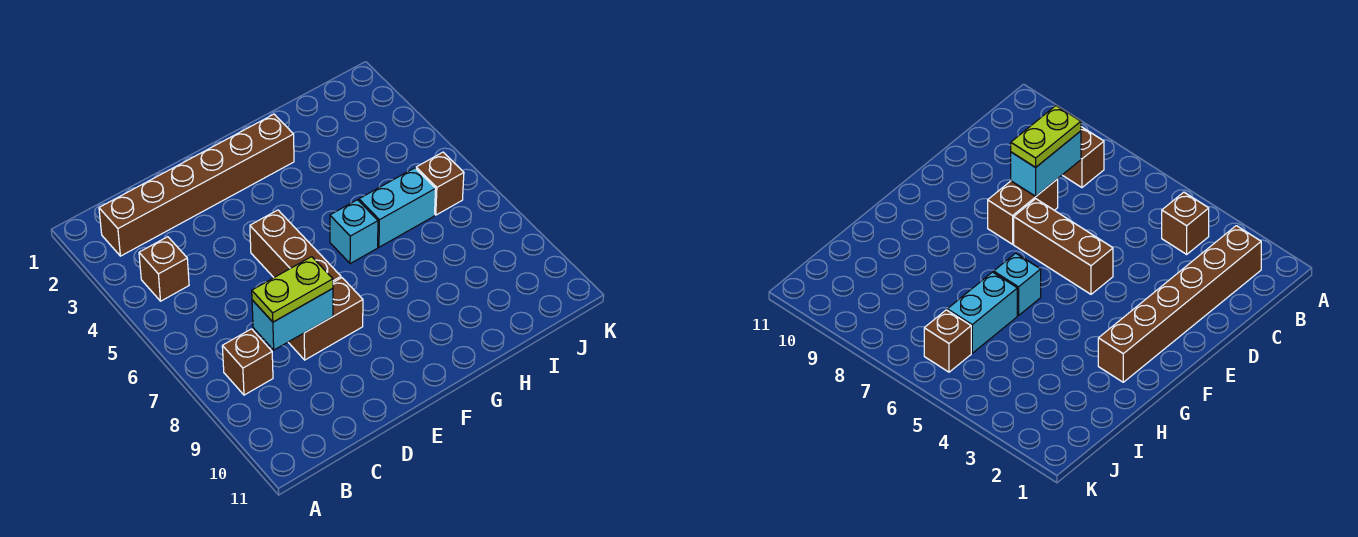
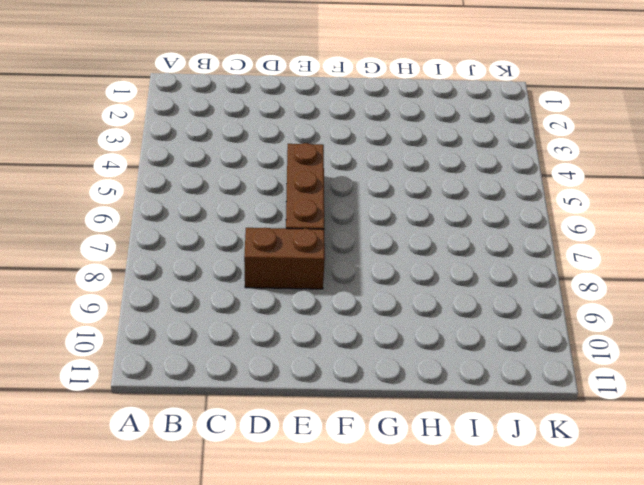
none -> brown brick B2:G2 level 1
none -> brown brick B4 level 1

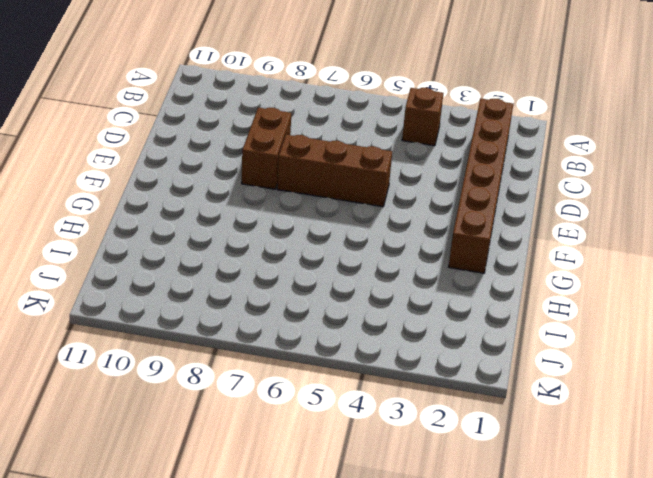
none -> brown brick B8 level 1
none -> cyan brick G6 level 1

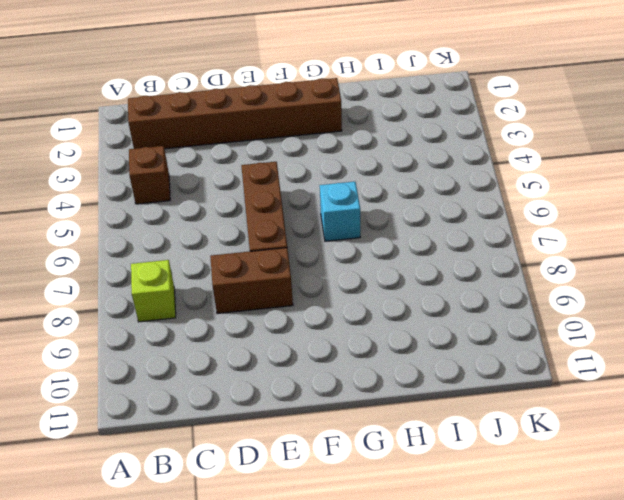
lime brick B8 level 1 -> brown brick B8 level 1
none -> cyan brick H6:I6 level 1
none -> brown brick J6 level 1

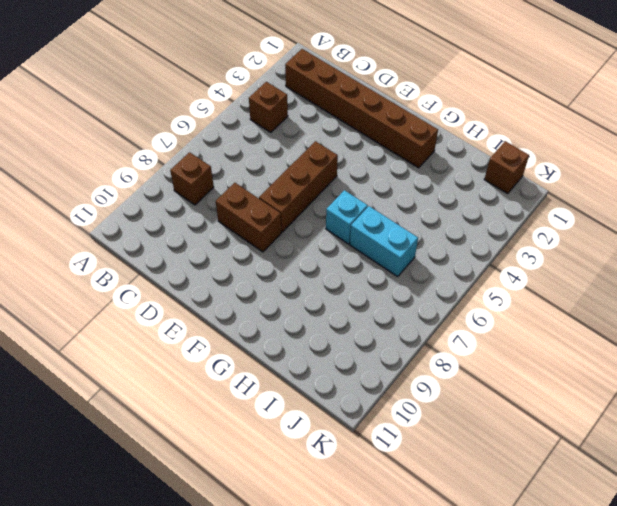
brown brick J1 level 1 -> brown brick J6 level 1
none -> cyan brick C8:D8 level 2
none -> lime plate C8:D8 level 3

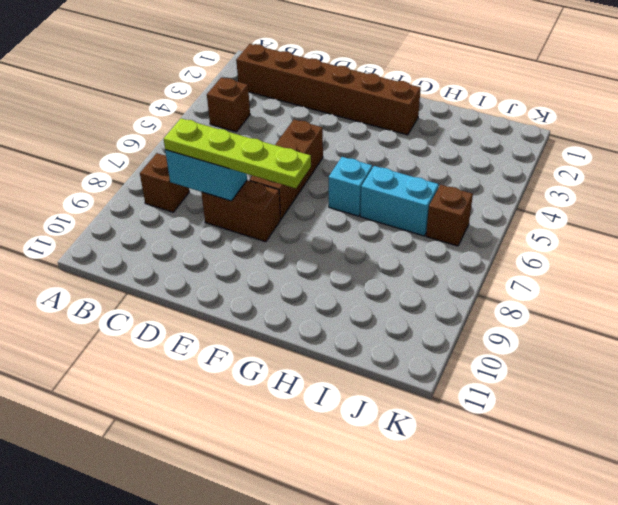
lime plate C8:F8 level 3 -> lime plate C8:D8 level 3

